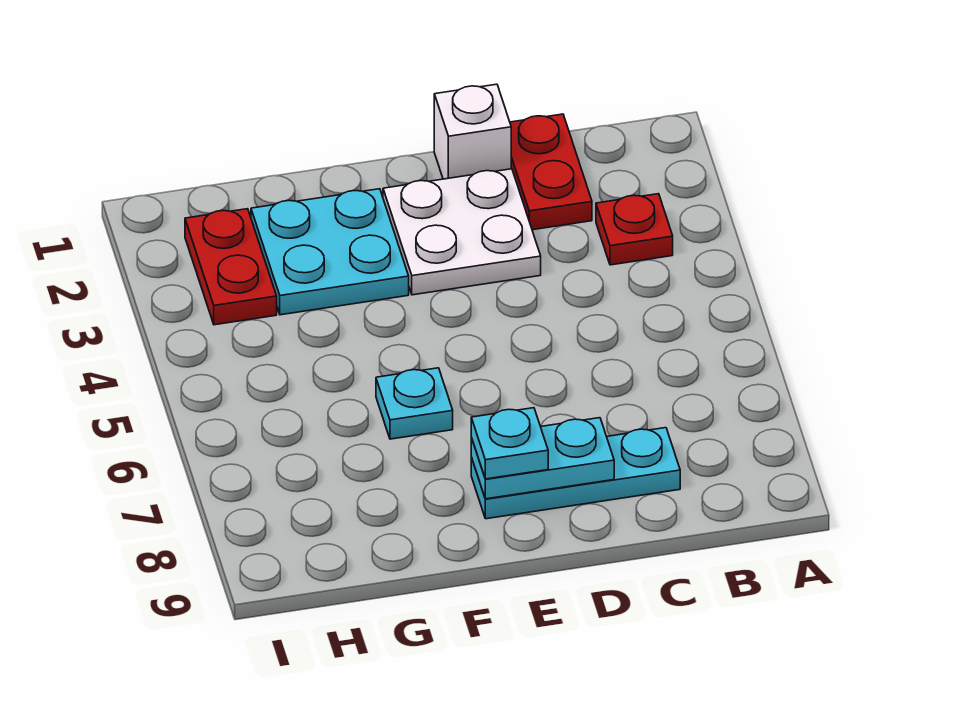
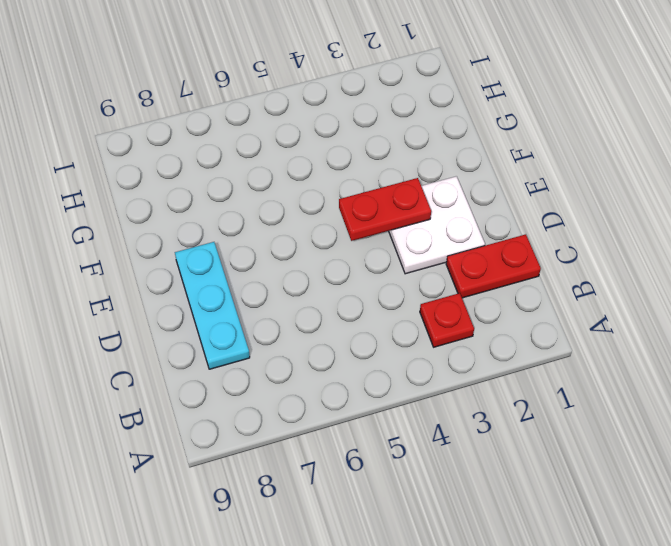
red plate E3:E4 level 2 -> red plate H2:H3 level 1
none -> white brick D1 level 1
none -> cyan plate F2:G3 level 1

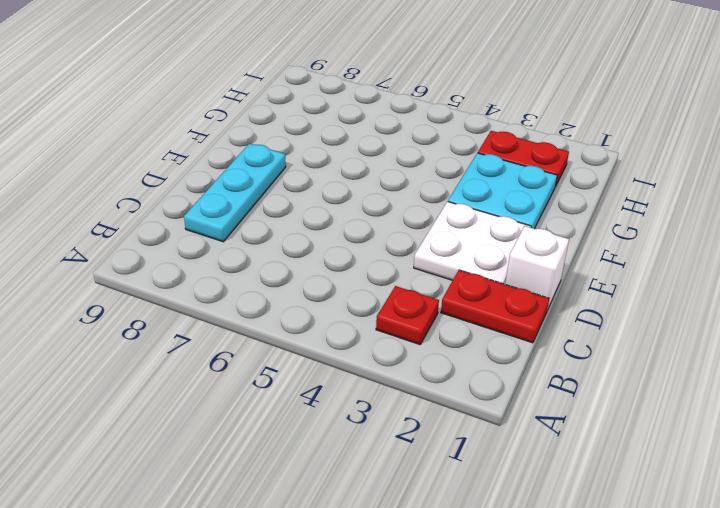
none -> cyan plate F6 level 1
none -> cyan plate D8:E8 level 2

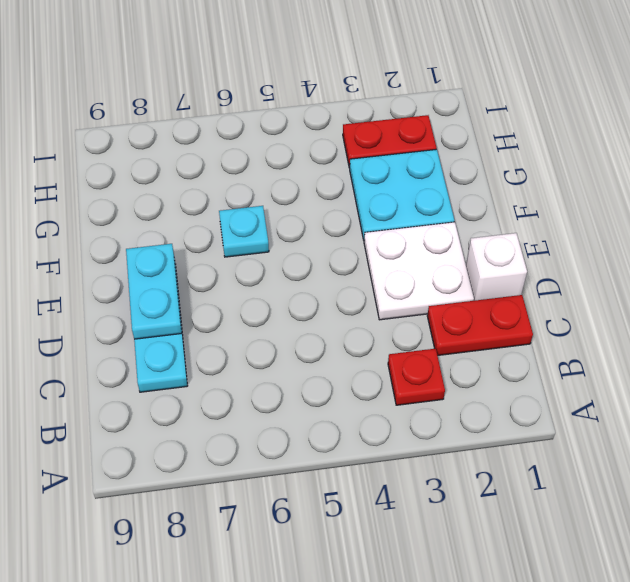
none -> cyan plate E8 level 3

